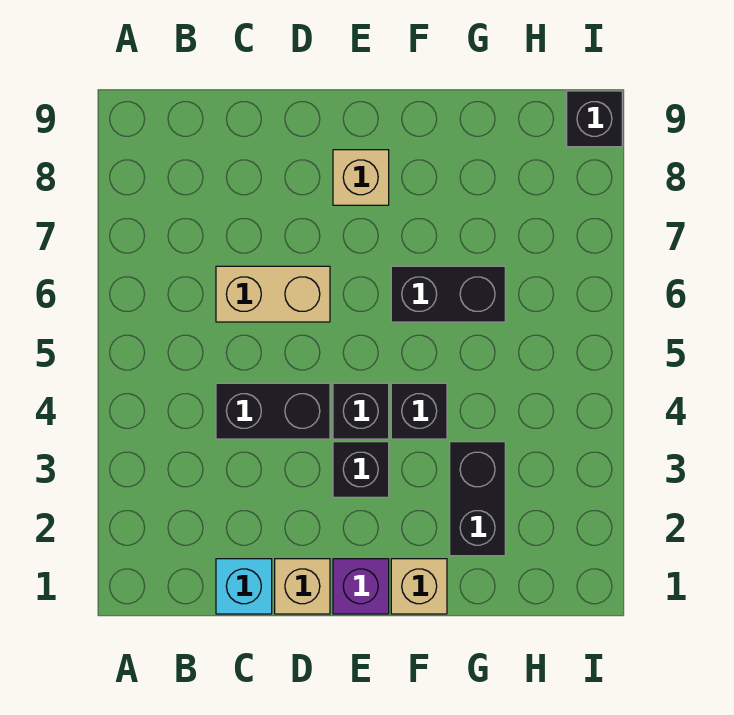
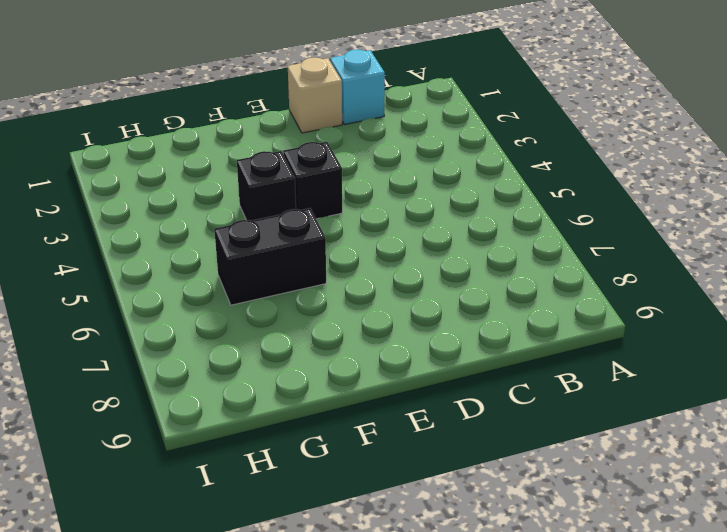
none -> black brick C4:D4 level 1
none -> tan brick C6:D6 level 1
none -> purple brick E1 level 1

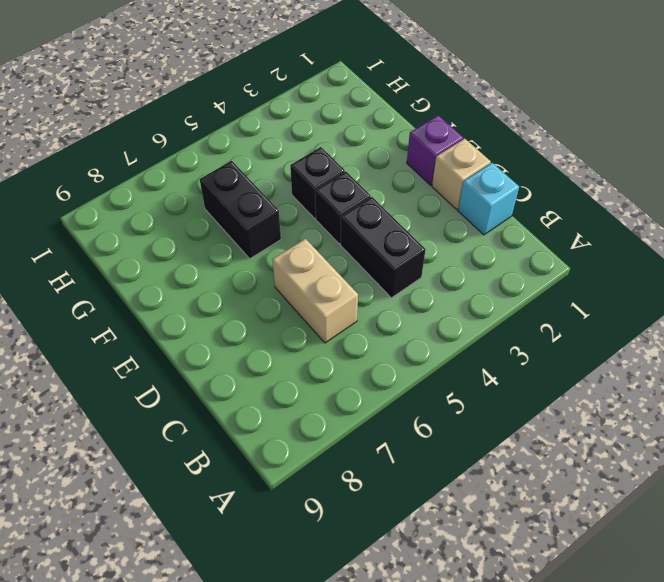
none -> black brick E3 level 1
none -> tan brick E8 level 1
none -> tan brick F1 level 1

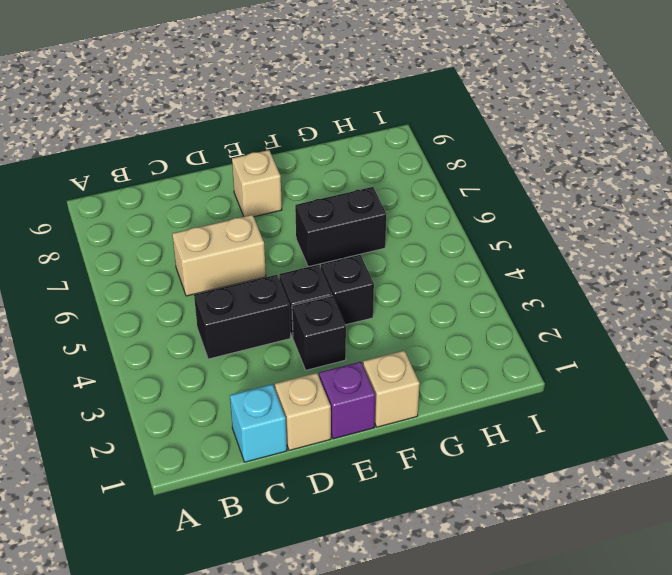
none -> black brick G2:G3 level 1
none -> black brick I9 level 1

